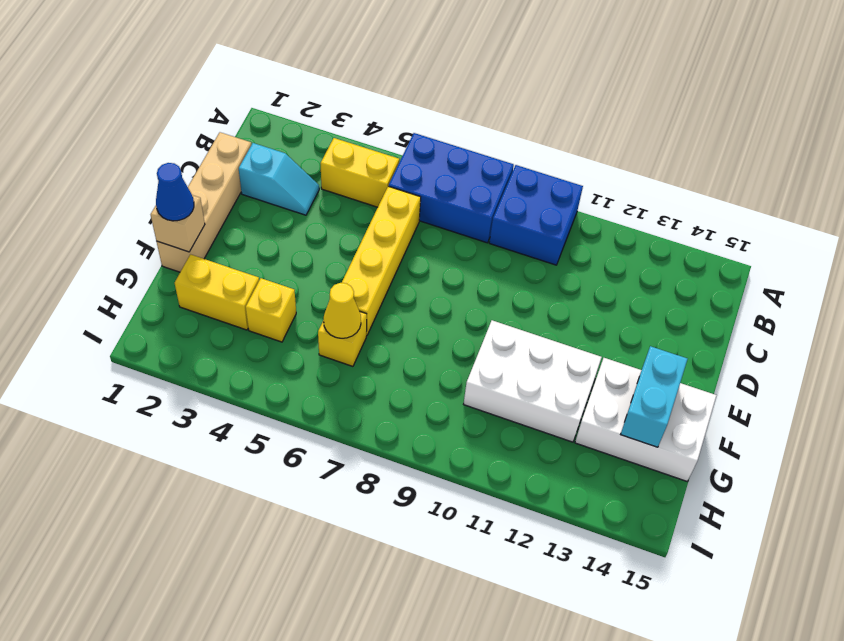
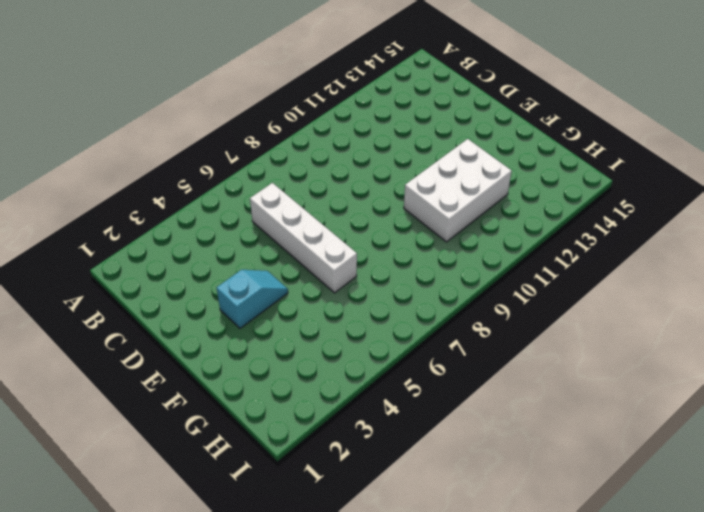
white brick C6:F6 level 1 -> yellow brick C6:F6 level 1
cyan slope E3:E4 level 1 top 3 -> cyan slope C2:C3 level 1 top 2
none -> blue brick A6:B8 level 1
none -> blue brick A9:B10 level 1
none -> yellow brick B4:B5 level 1

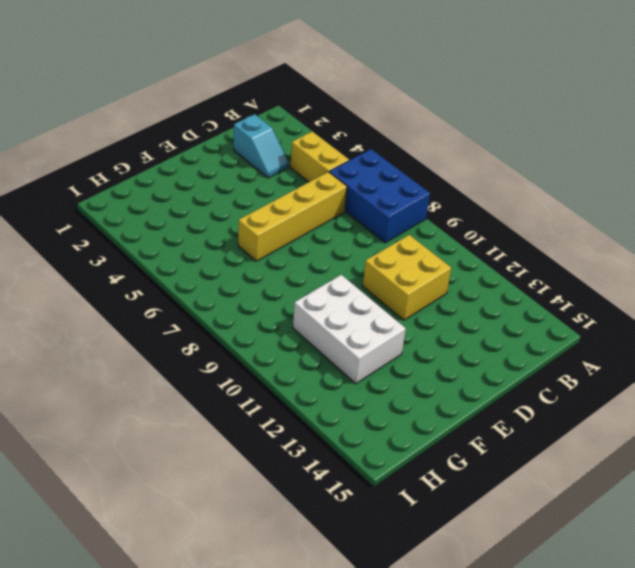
yellow brick C10:D11 level 1 -> none
none -> blue brick A9:B10 level 1
none -> tan brick C1:F1 level 1
none -> white brick F13:G15 level 1

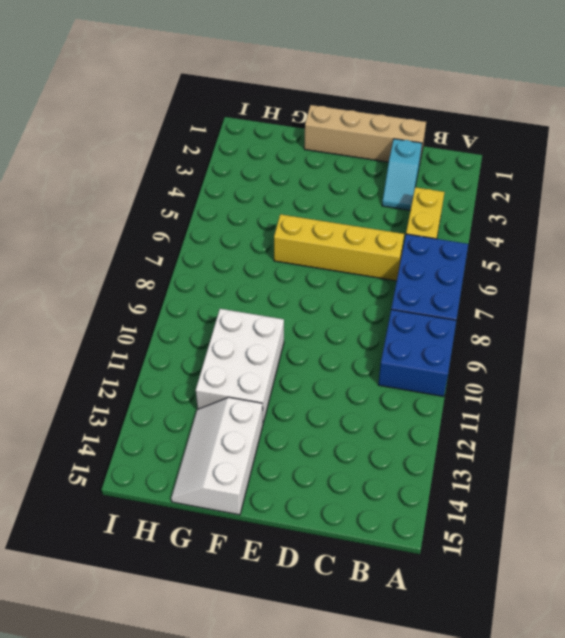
white slope F13:G15 level 1 top F -> white brick F13:G15 level 1
none -> yellow brick G2:G3 level 1
none -> yellow brick G4 level 1
none -> yellow brick G6 level 1

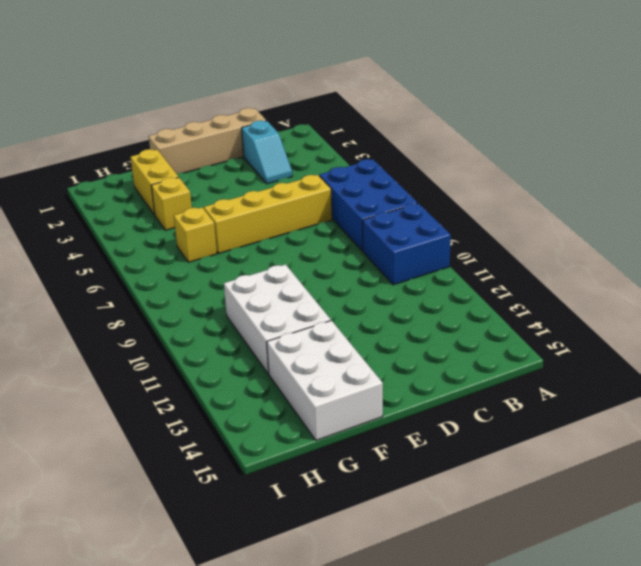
none -> yellow brick B4:B5 level 1
none -> tan brick F1 level 2
none -> cyan brick F14:G14 level 2

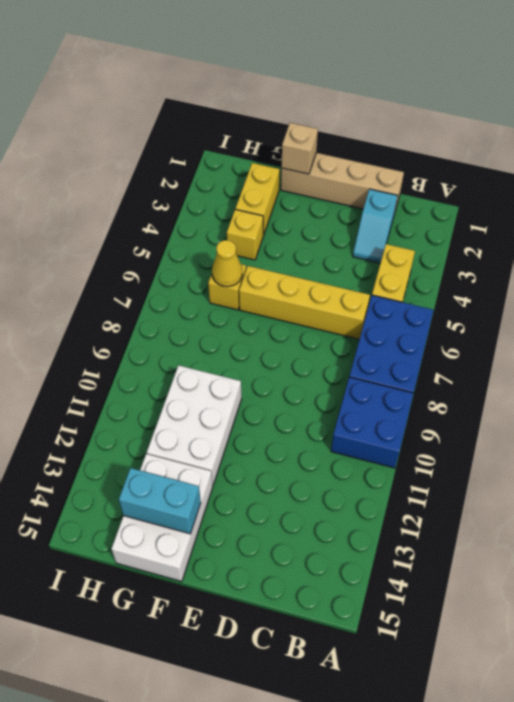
none -> blue cone F1 level 3

